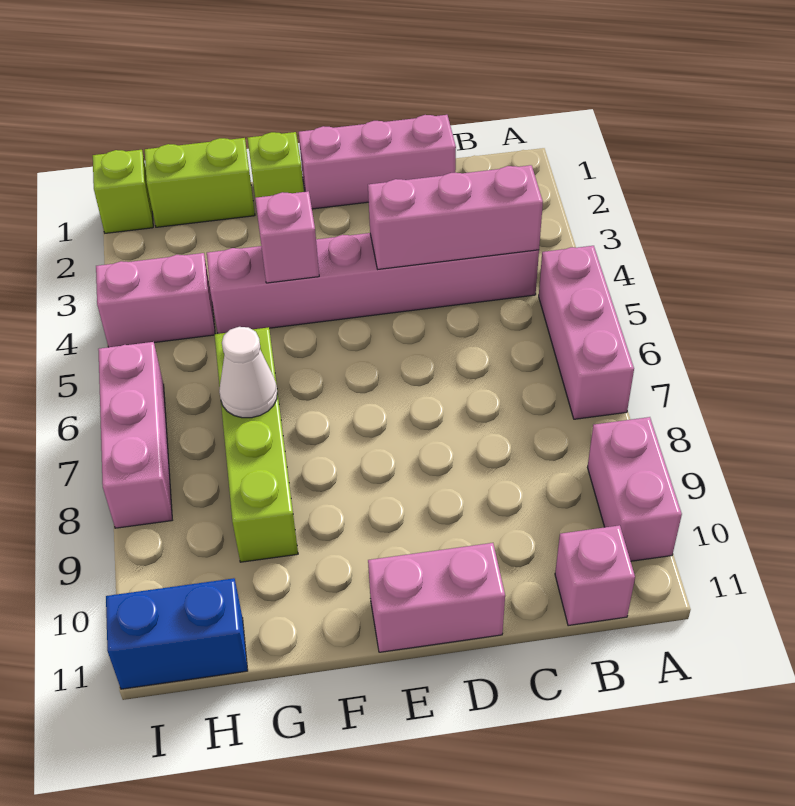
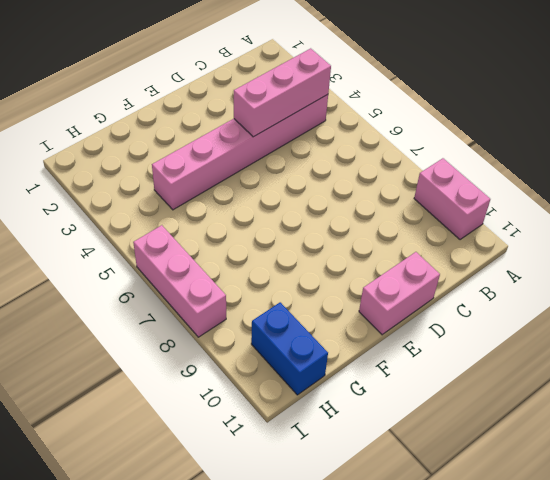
blue brick H10:H11 level 1 -> blue brick H11:I11 level 1
none -> pink brick A5:A7 level 1
none -> pink brick B11 level 1
none -> pink brick C1:E1 level 1

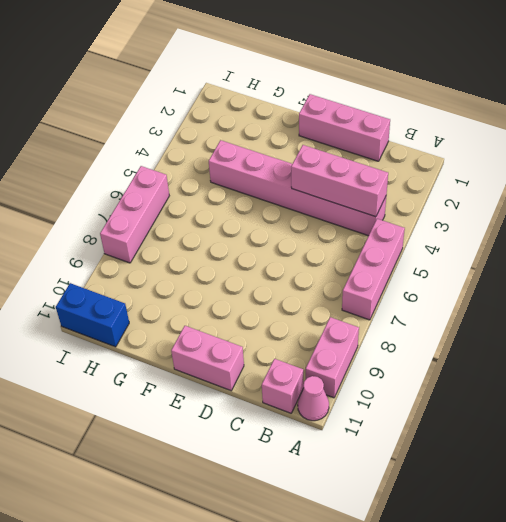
pink cone A11 level 1 -> none
none -> lime brick F1 level 1
none -> lime brick G1:H1 level 1
none -> lime brick G6:G9 level 1

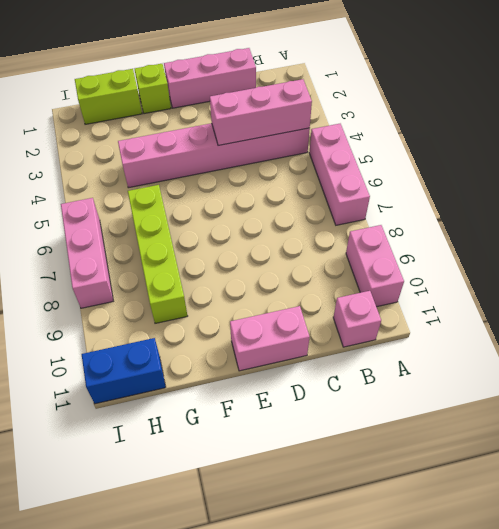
none -> pink brick H4:I4 level 1
none -> lime brick I1 level 1
none -> pink brick F4 level 2

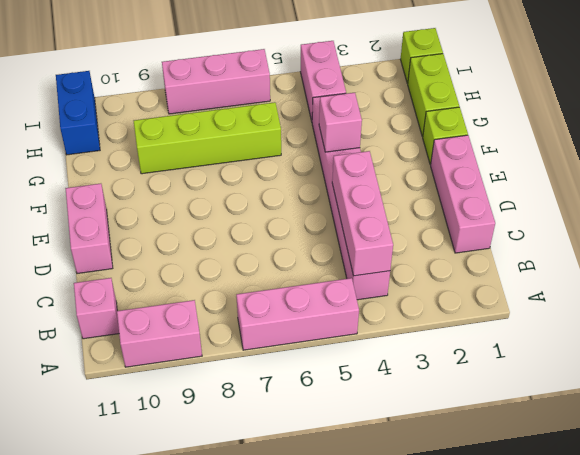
none -> white cone G7 level 2

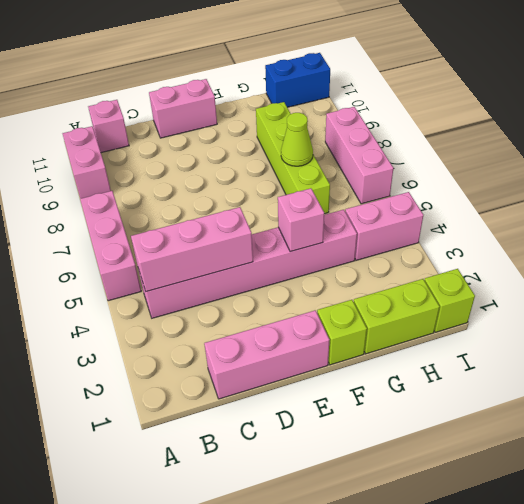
lime cone G7 level 2 -> white cone G7 level 2

